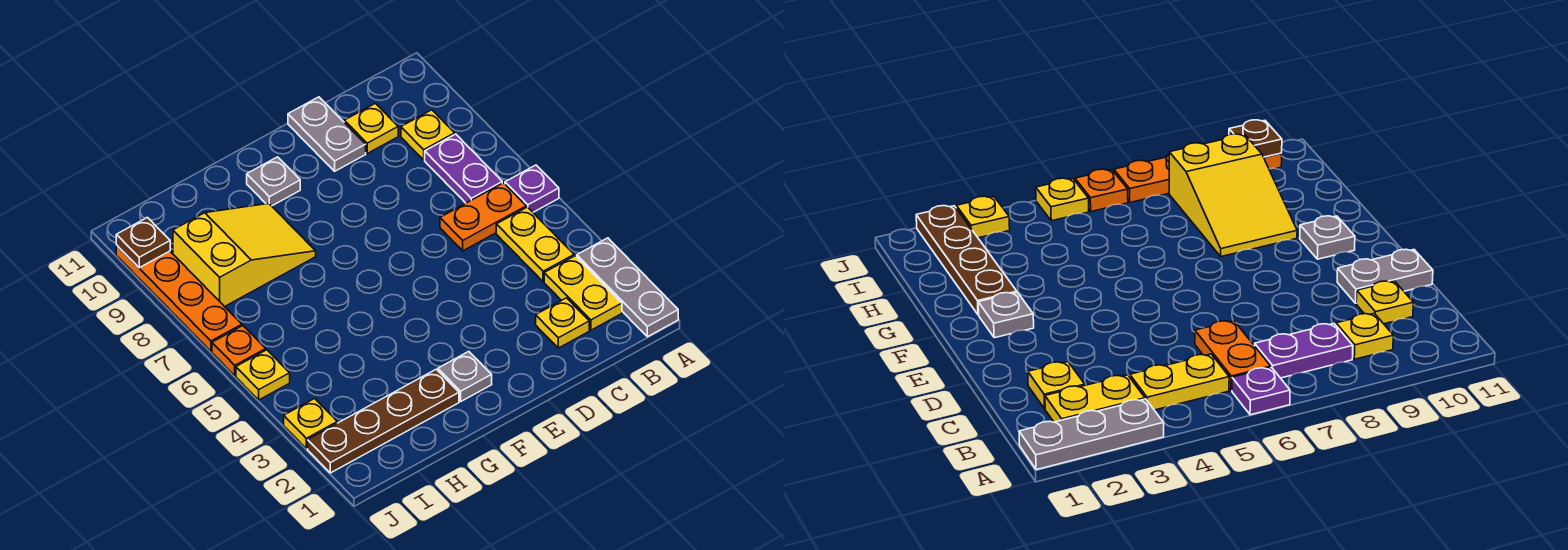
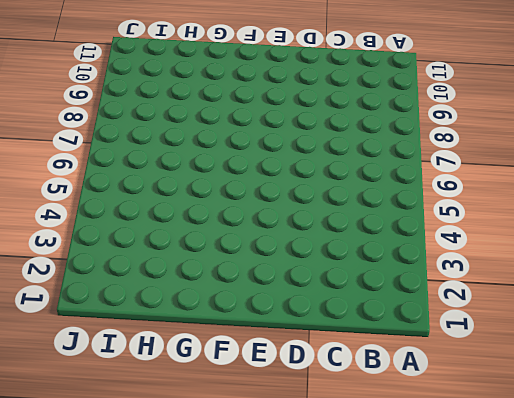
none -> grey plate A1:A3 level 1
none -> purple plate A6 level 1
none -> yellow plate B2:B3 level 1

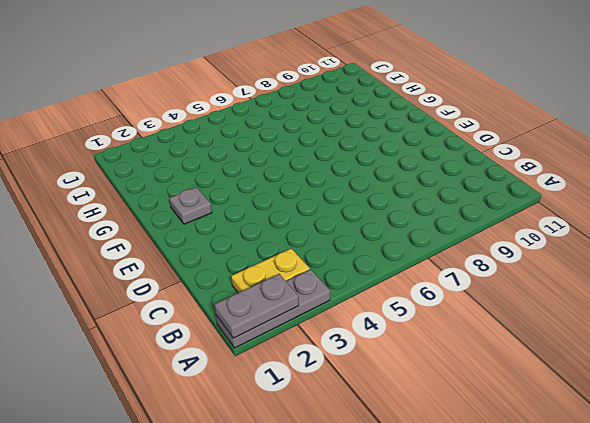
grey plate A1:A2 level 2 -> grey plate D10:D11 level 1
none -> purple plate A6 level 1
none -> yellow plate B4:B5 level 1
none -> orange plate B6:C6 level 1

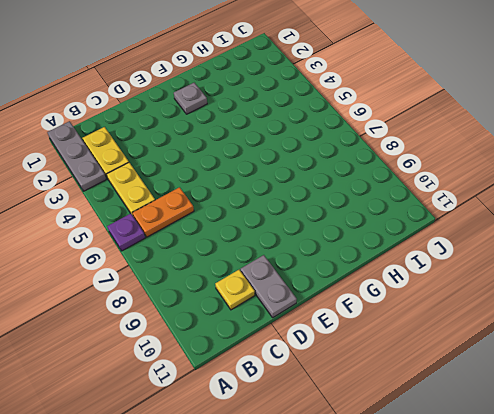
none -> purple plate B7:B8 level 1
none -> yellow plate B9 level 1
none -> yellow plate C2 level 1

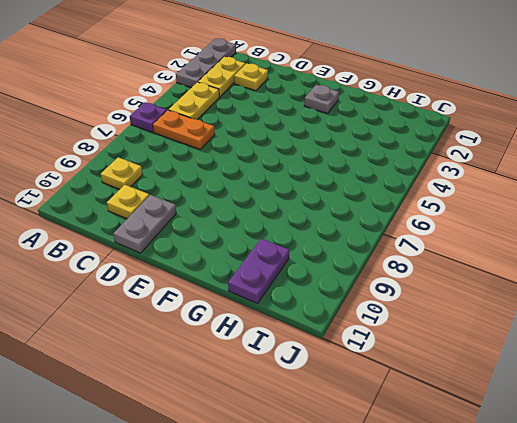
purple plate H10:H11 level 1 -> purple plate B7:B8 level 1
none -> grey plate F10 level 1
none -> brown plate G2:J2 level 1
none -> yellow slope G8:I9 level 1 top I

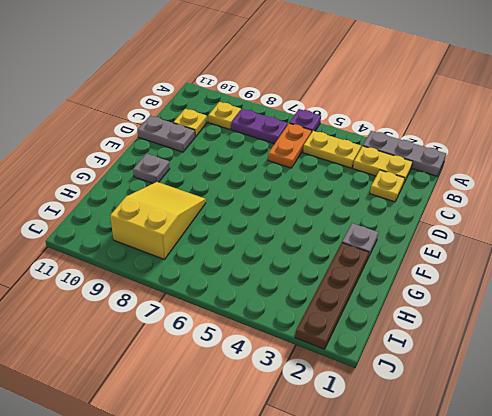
none -> yellow plate J3 level 1
none -> yellow plate J5 level 1
none -> orange plate J6 level 1

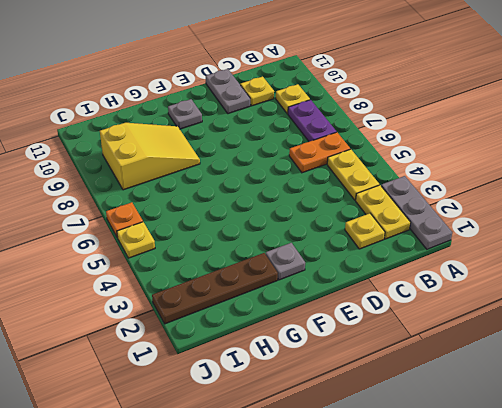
none -> purple plate A6 level 1
none -> yellow plate J3 level 1
none -> orange plate J7:J10 level 1

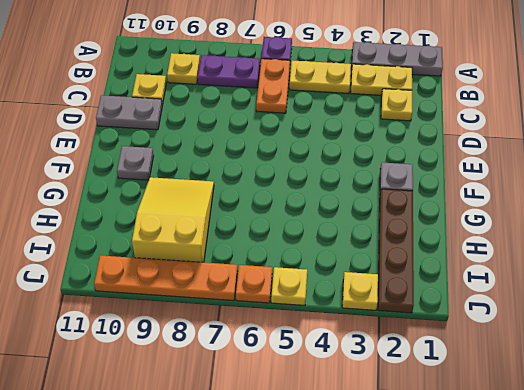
none -> brown plate J10 level 2

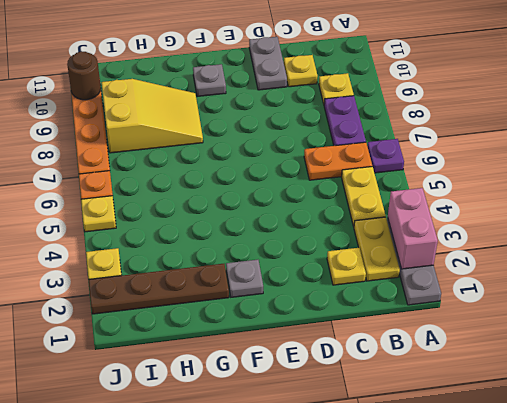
pink brick A2:A3 level 2 -> none
brown round brick J10 level 2 -> brown plate J10 level 2

